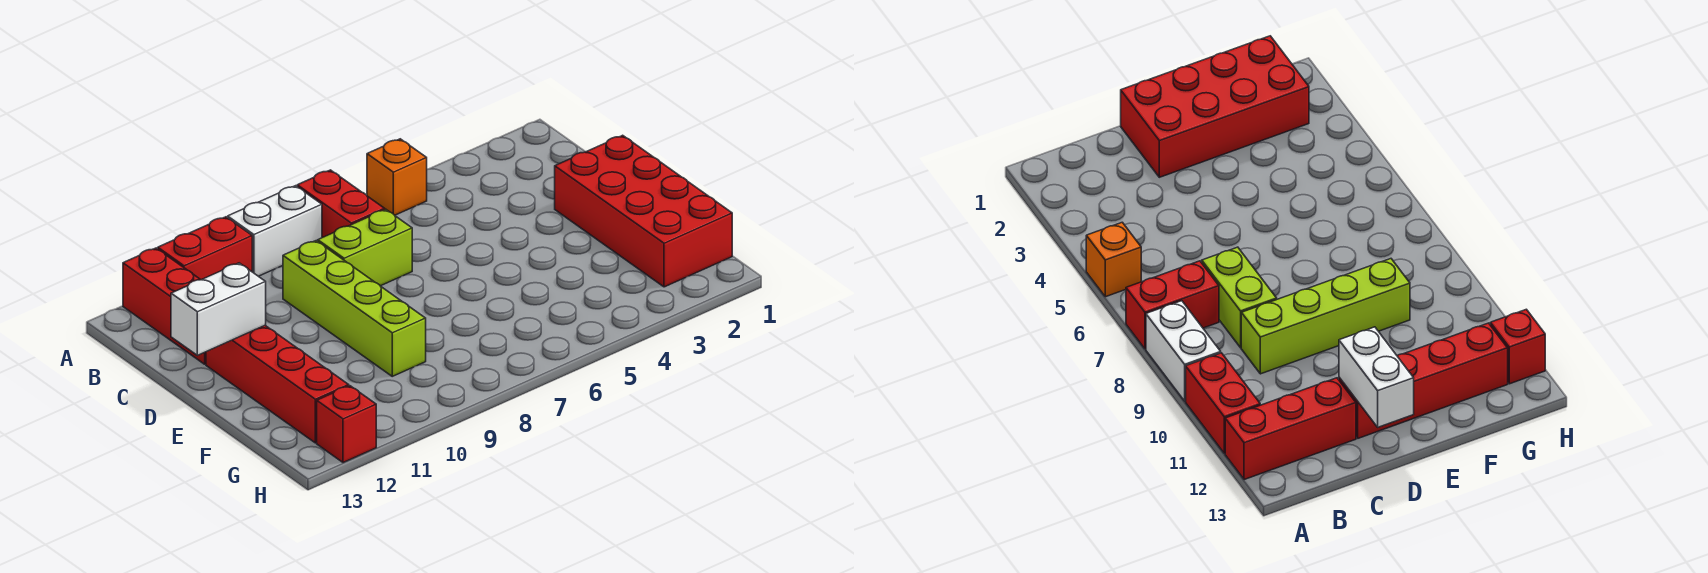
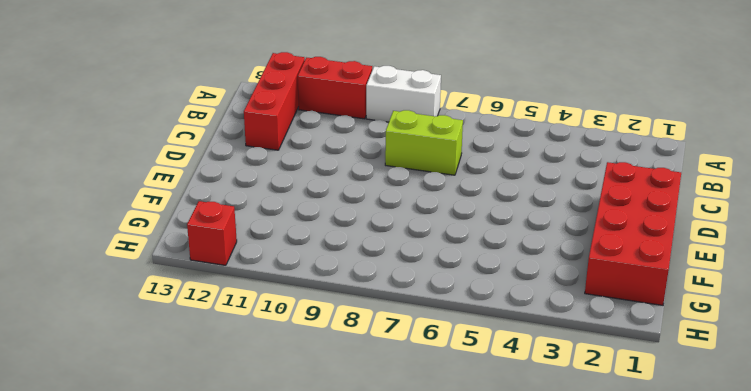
none -> orange brick A5 level 1
none -> red brick A7:B7 level 1

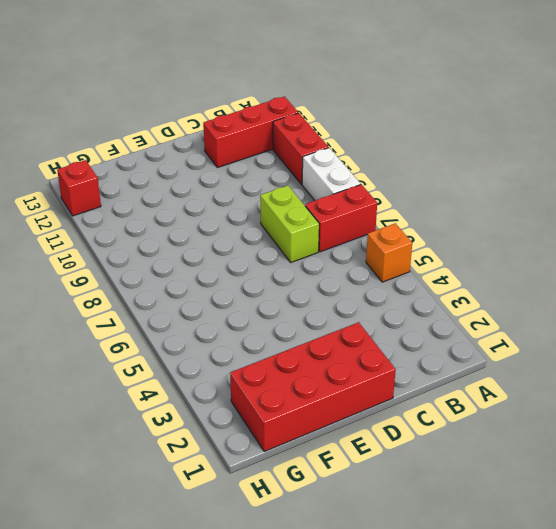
none -> lime brick C9:F9 level 1
none -> red brick D12:G12 level 1

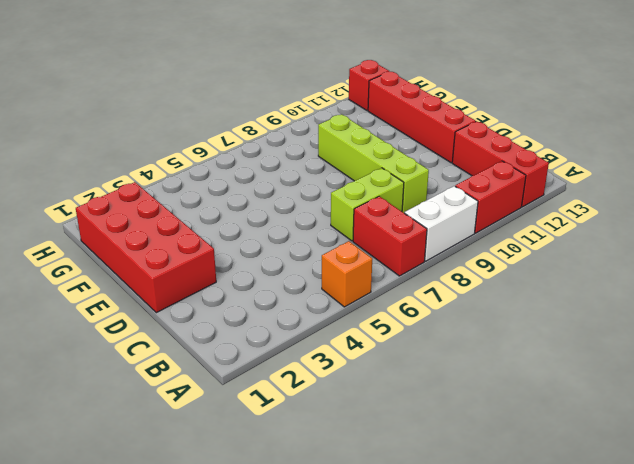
none -> white brick D12:D13 level 2

